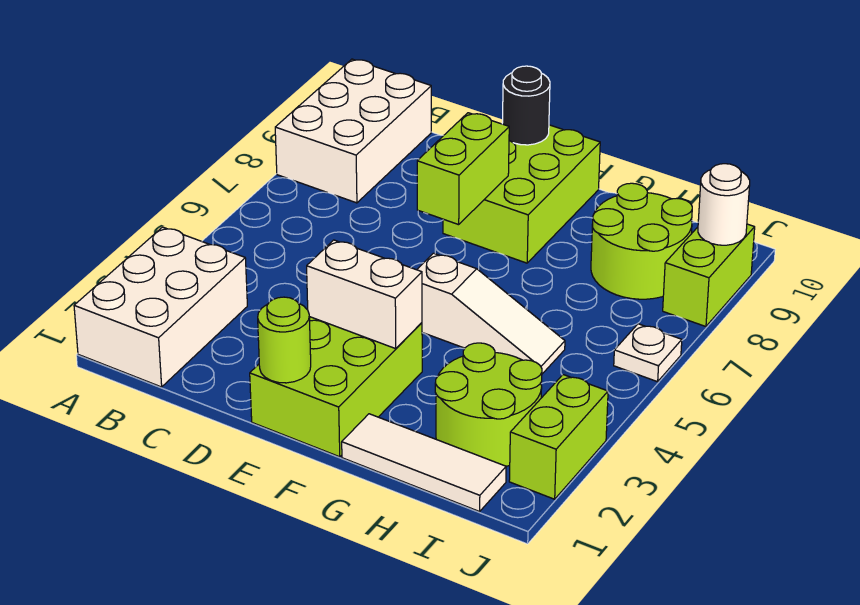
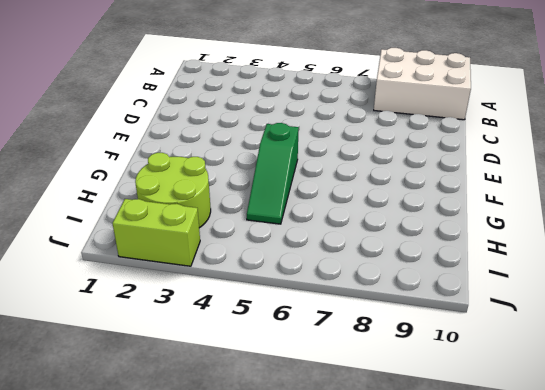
green slope F5:H5 level 1 top F -> white slope F5:H5 level 1 top F
none -> white brick A1:B3 level 1
none -> lime brick E1:F3 level 1
none -> lime brick E8:F10 level 1

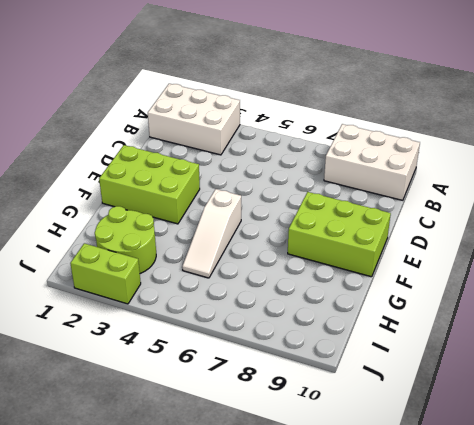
none -> white tile G1:I1 level 1
none -> lime round brick H8:I9 level 1
none -> white plate J6 level 1

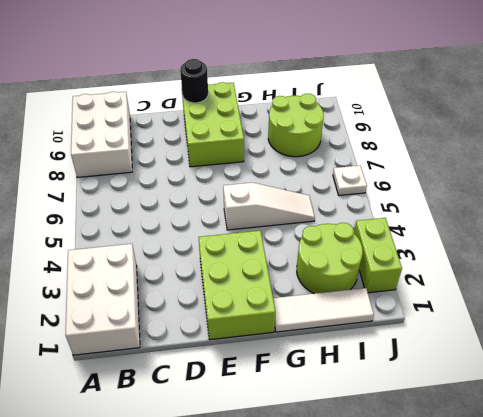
none -> lime brick J8:J9 level 1
none -> lime round brick E1 level 2
none -> white brick E3:F3 level 2

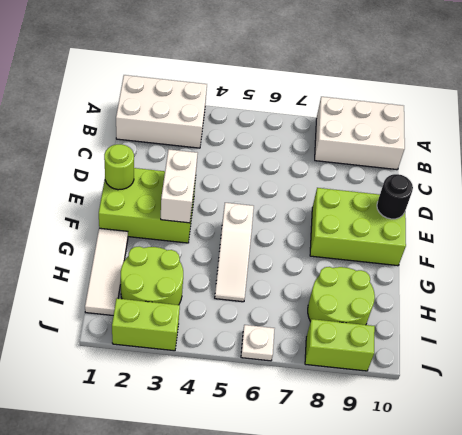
none -> lime brick E7:E8 level 2
none -> white round brick J9 level 2

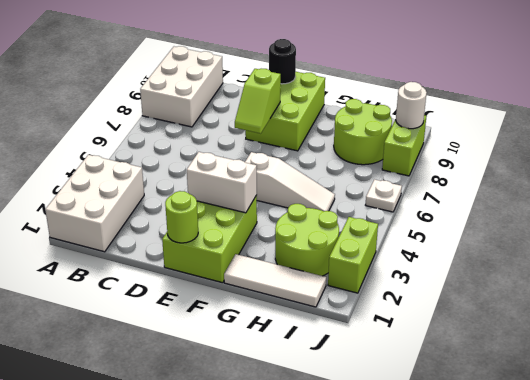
lime slope E7:E8 level 2 top 8 -> lime brick E7:E8 level 2

